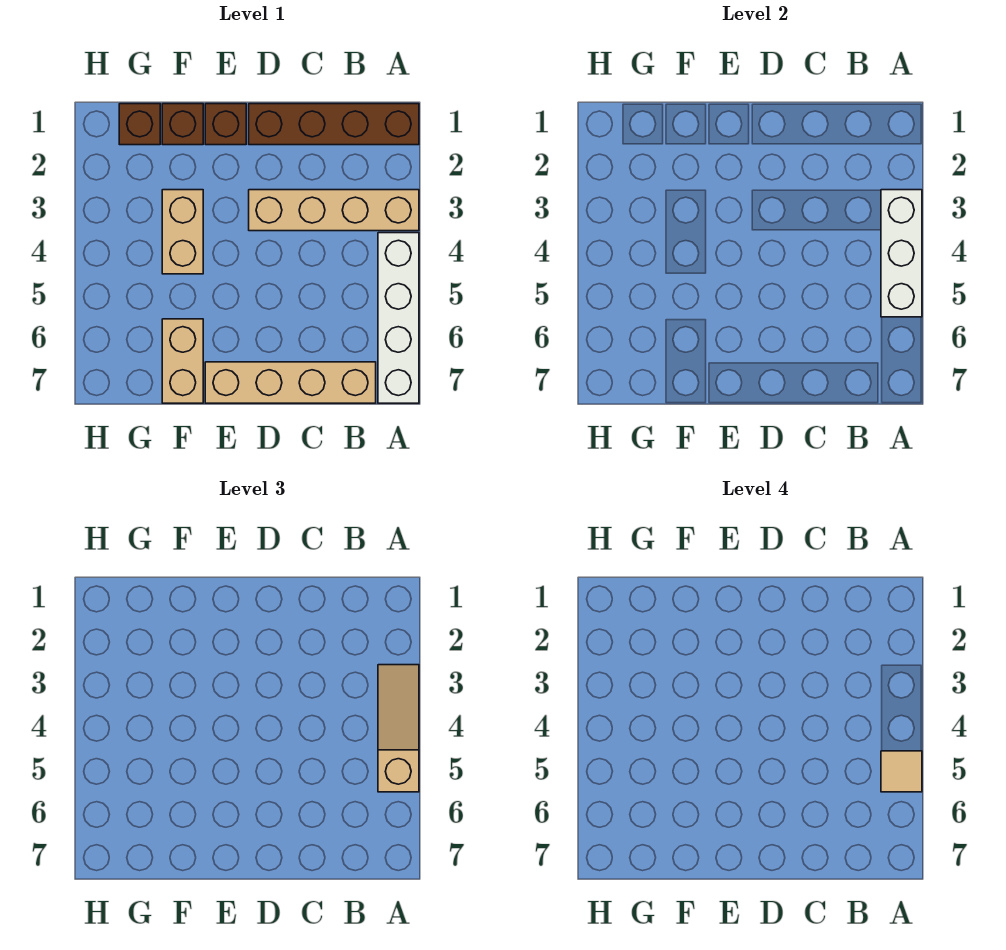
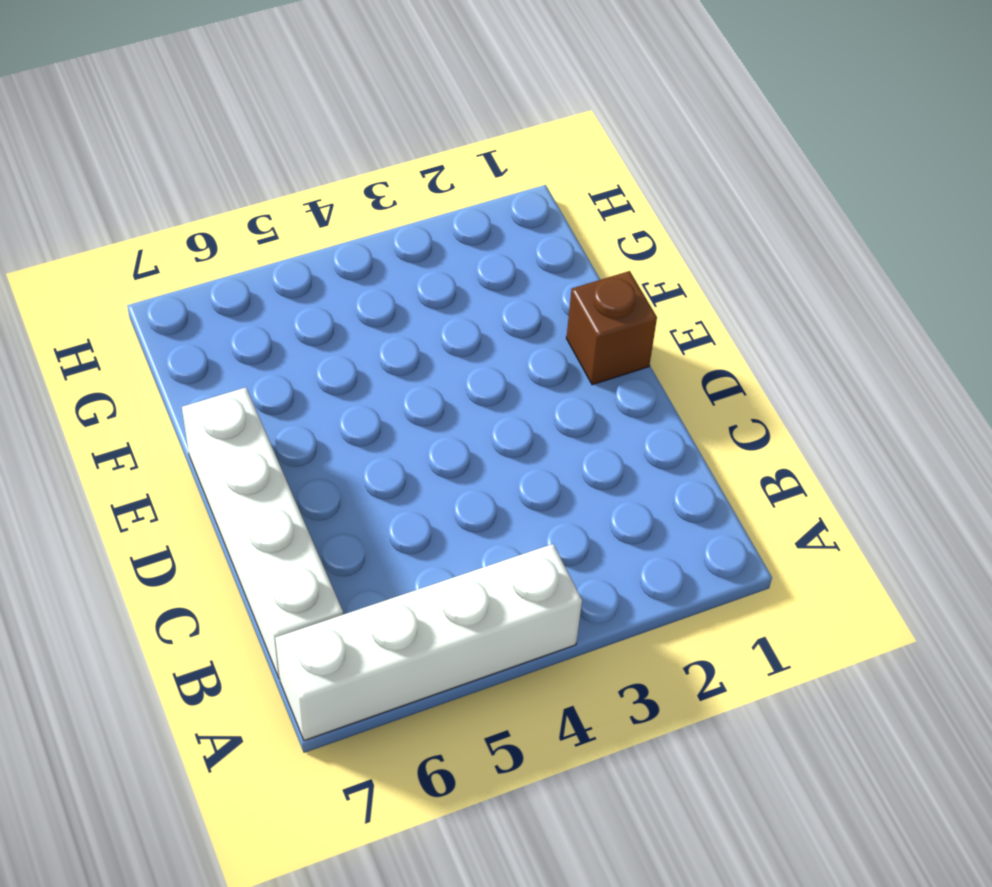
white brick B7:E7 level 1 -> tan brick B7:E7 level 1
none -> brown brick A1:D1 level 1
none -> tan brick A3:D3 level 1
none -> brown brick F1 level 1

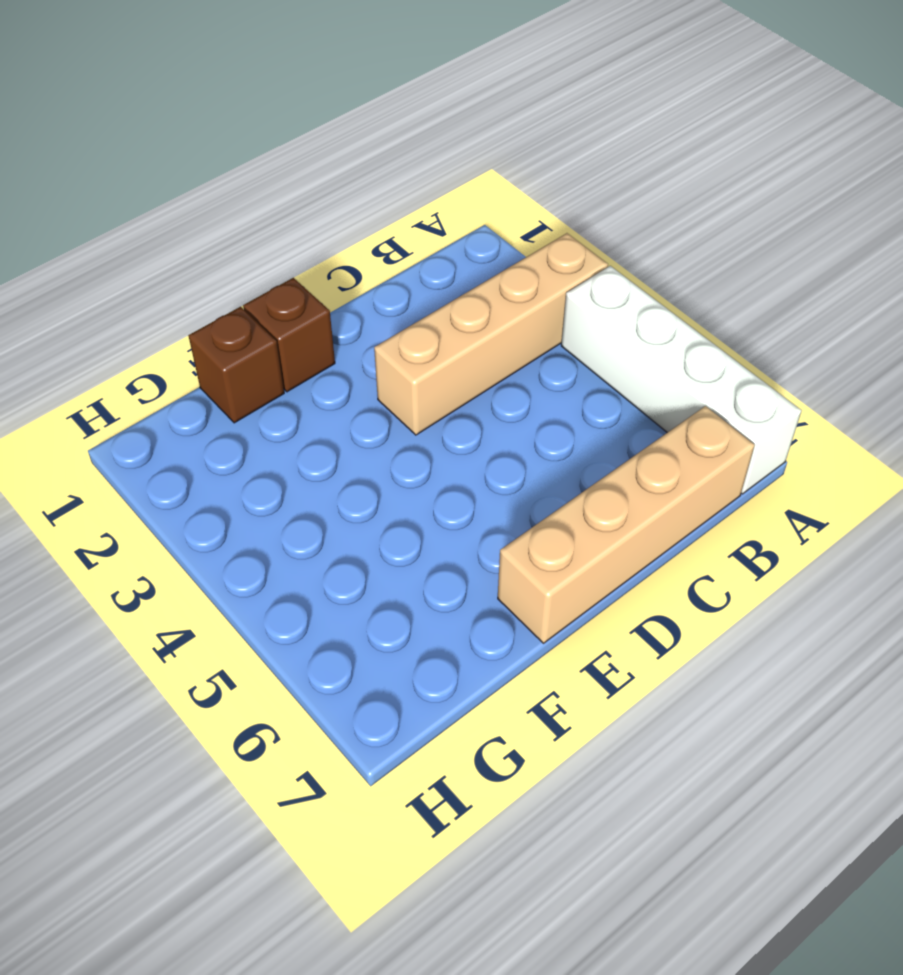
none -> brown brick A1:D1 level 1
none -> tan brick F3:F4 level 1
none -> tan brick F6:F7 level 1

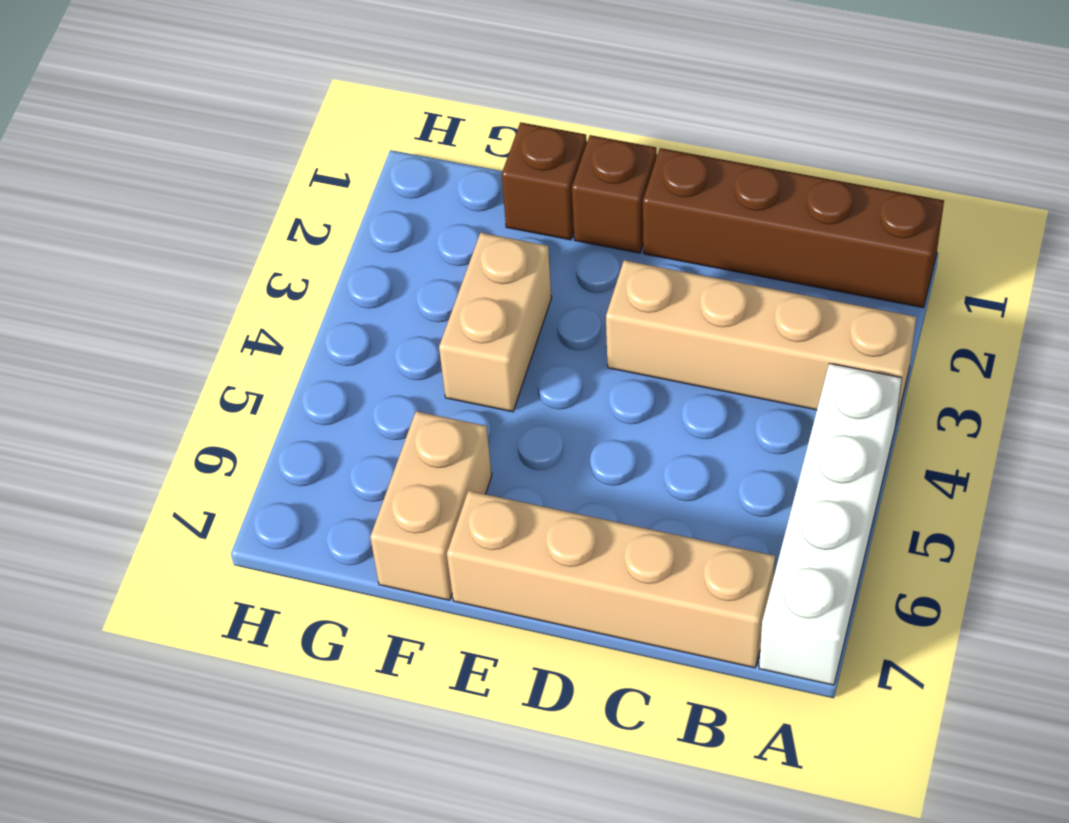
none -> brown brick G1 level 1
none -> white brick A3:A5 level 2
none -> tan slope A3:A5 level 3 top 5

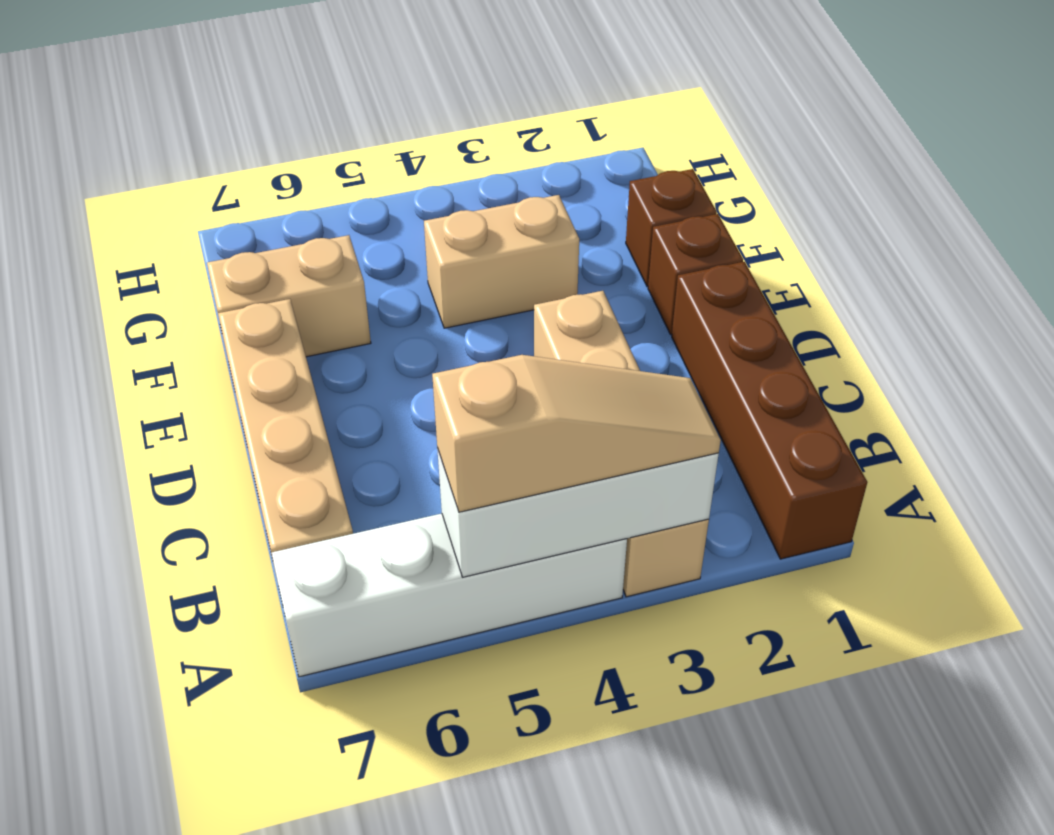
none -> brown brick G1 level 1
none -> tan tile A5 level 4

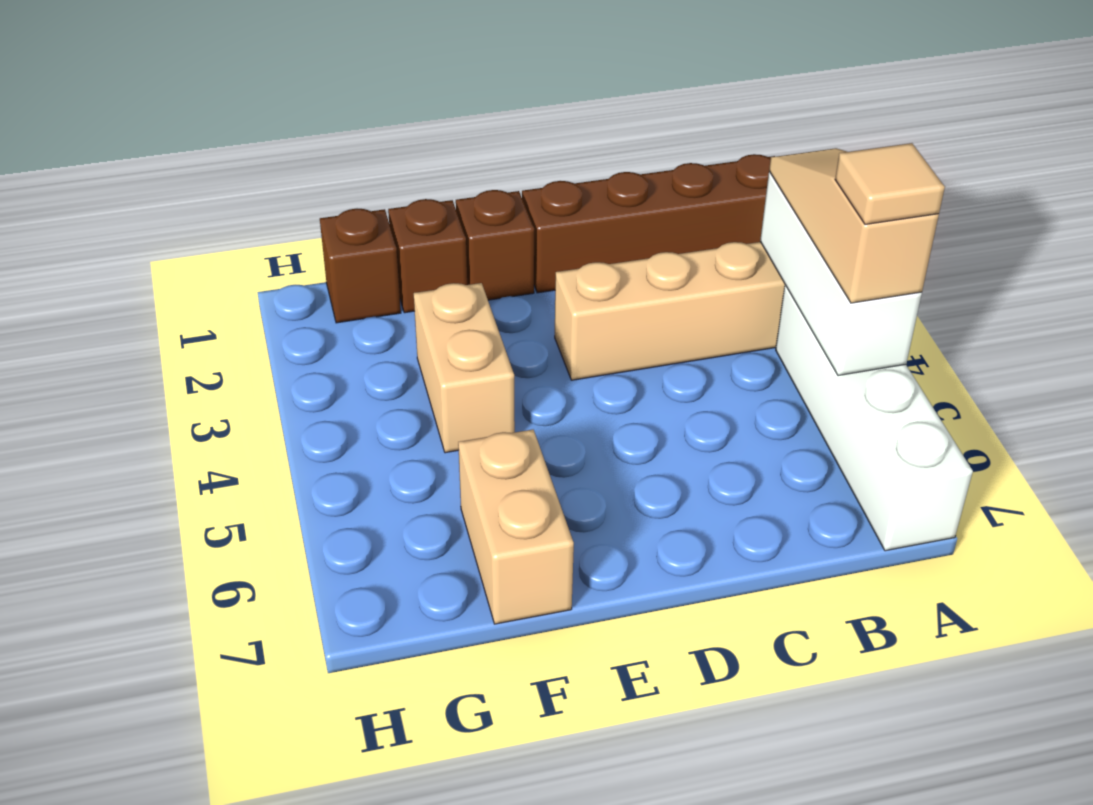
none -> tan brick B7:E7 level 1

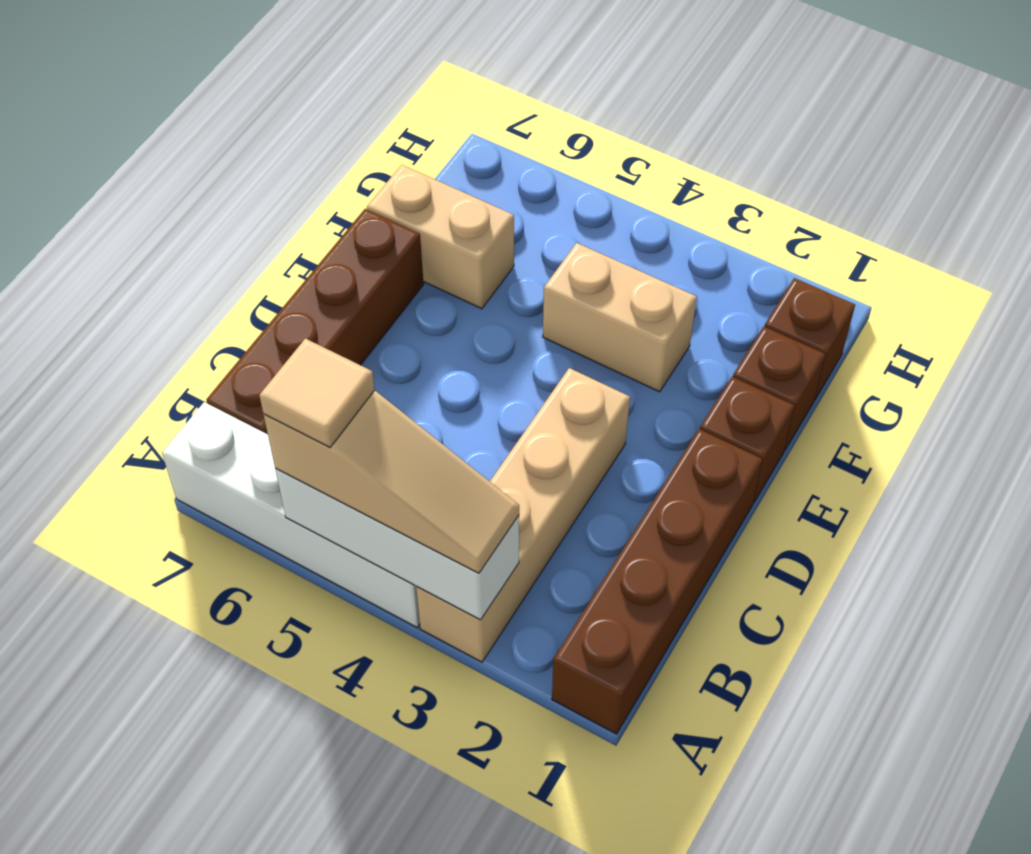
brown brick B7:E7 level 1 -> tan brick B7:E7 level 1

